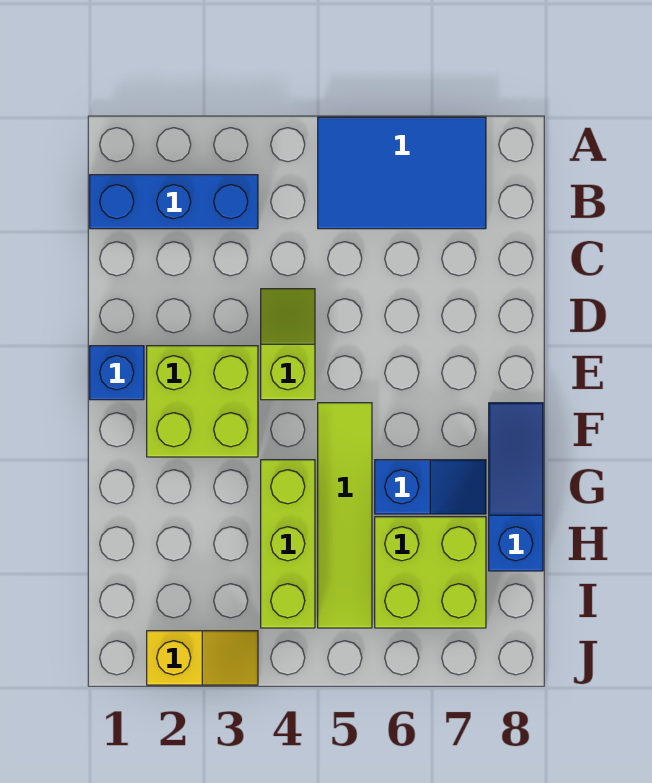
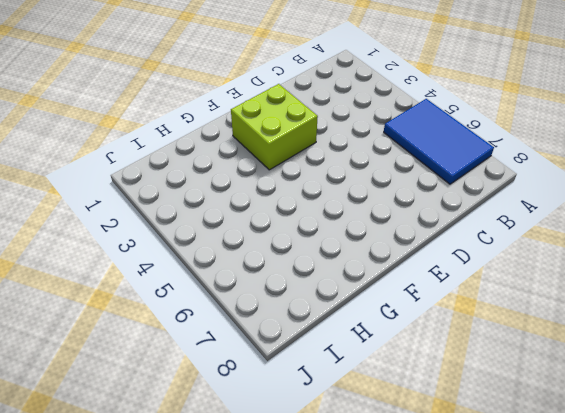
none -> blue brick B1:B3 level 1
none -> lime slope D4:E4 level 1 top E

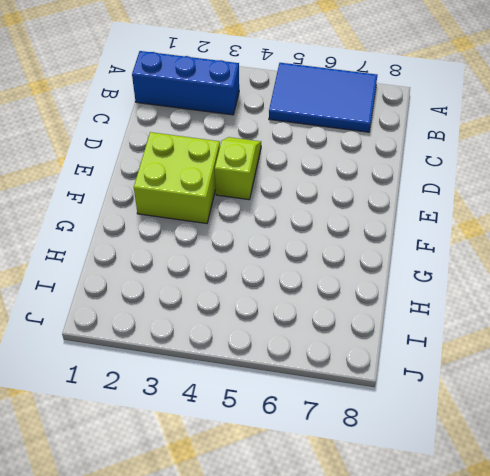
none -> blue brick E1 level 1
none -> lime tile F5:I5 level 1

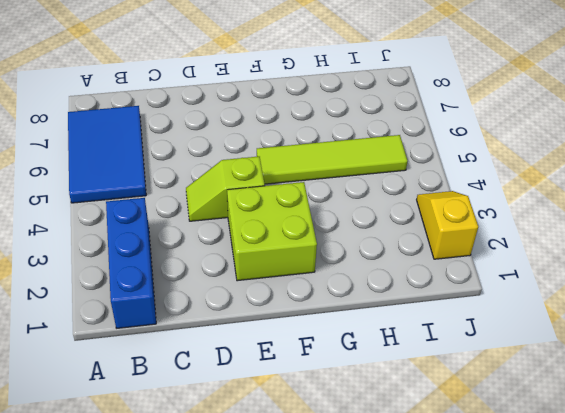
none -> blue brick E1 level 1
none -> blue slope F8:H8 level 1 top H

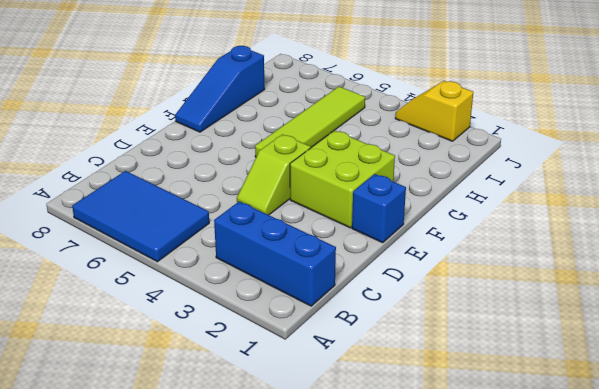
none -> lime brick G4:I4 level 1
none -> blue slope G6:G7 level 1 top 6

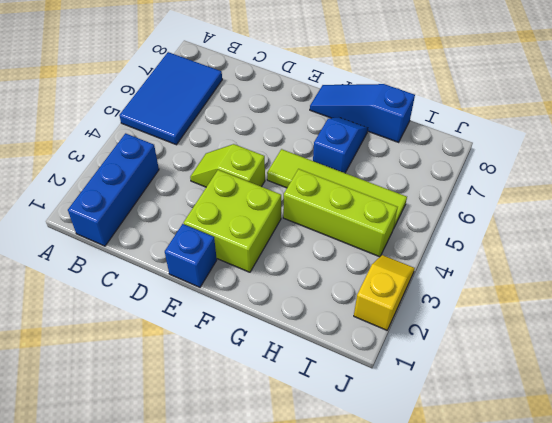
none -> lime brick H6:I7 level 1

